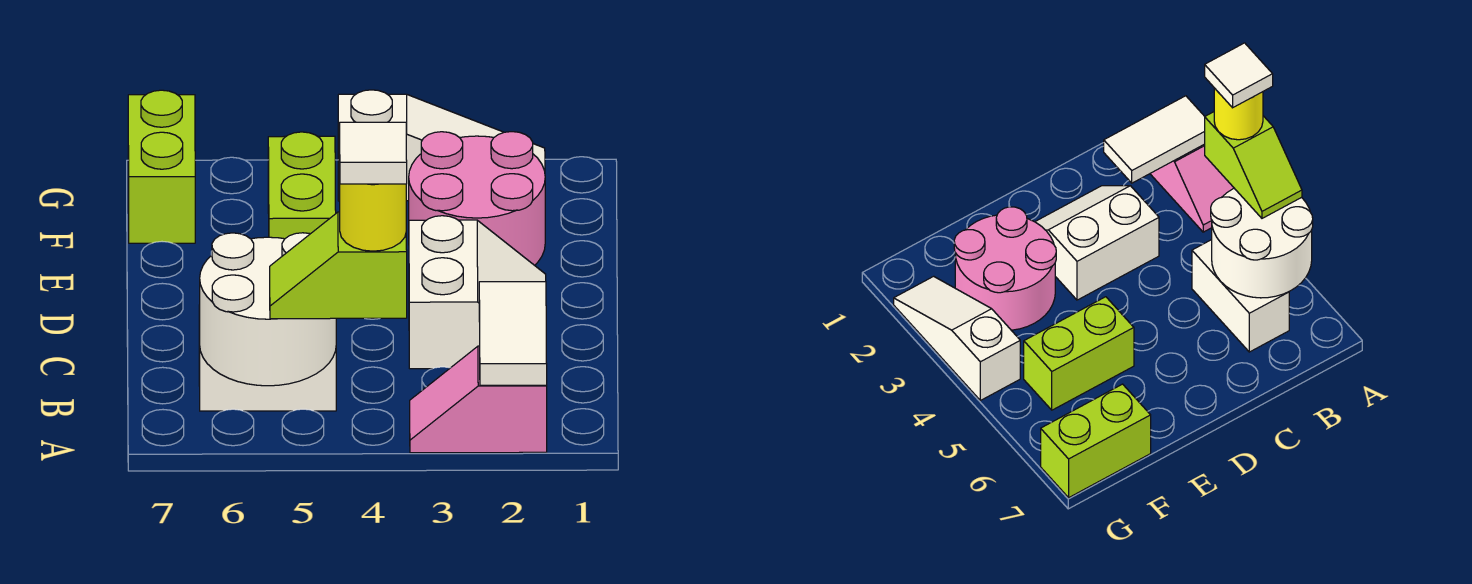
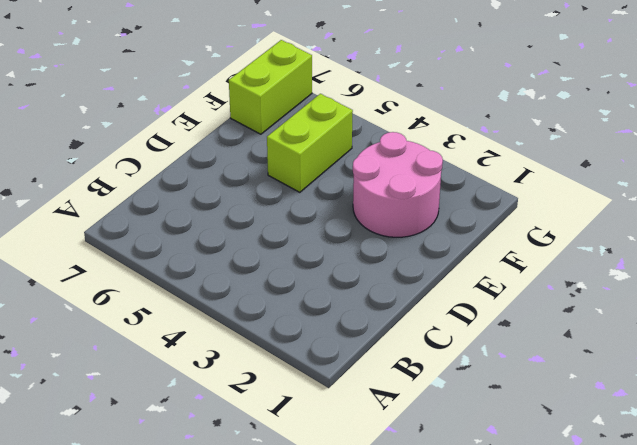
none -> pink slope A2:A3 level 1 top 2
none -> white brick B5:B6 level 1
none -> white slope C2:D3 level 1 top 3

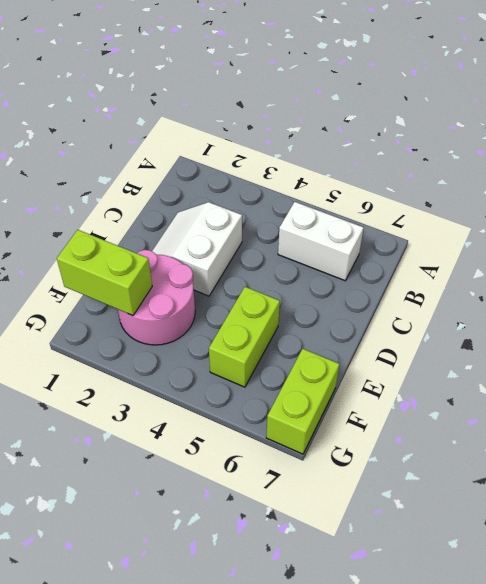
lime brick F1:F2 level 2 -> none
none -> pink slope A2:A3 level 1 top 2
none -> white slope G2:G4 level 1 top 4
none -> white tile A2:B2 level 2

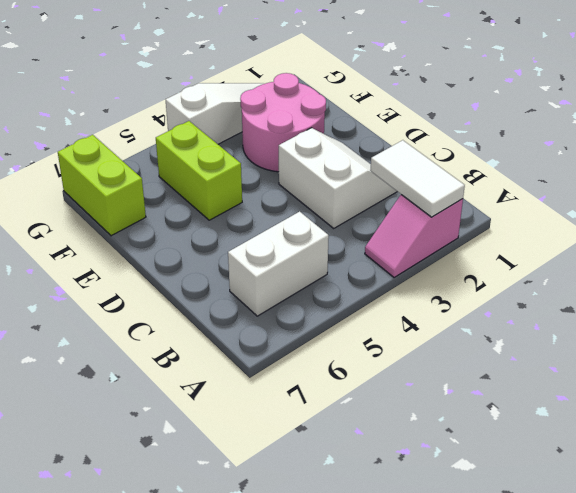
none -> white round brick A5:B6 level 2
none -> lime slope A4:A5 level 3 top 4
none -> yellow round brick A4 level 4

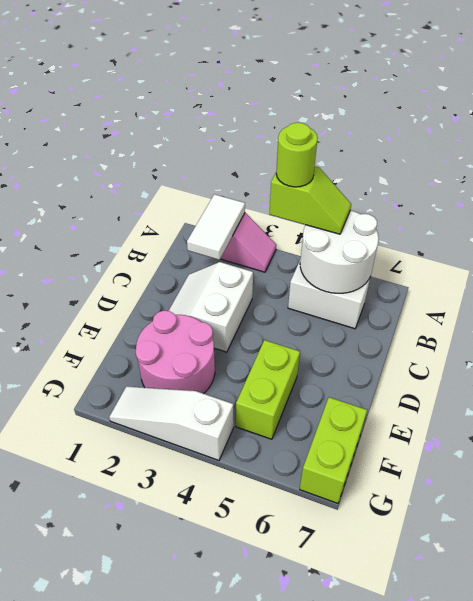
lime round brick A4 level 4 -> yellow round brick A4 level 4
none -> white tile A4 level 5

